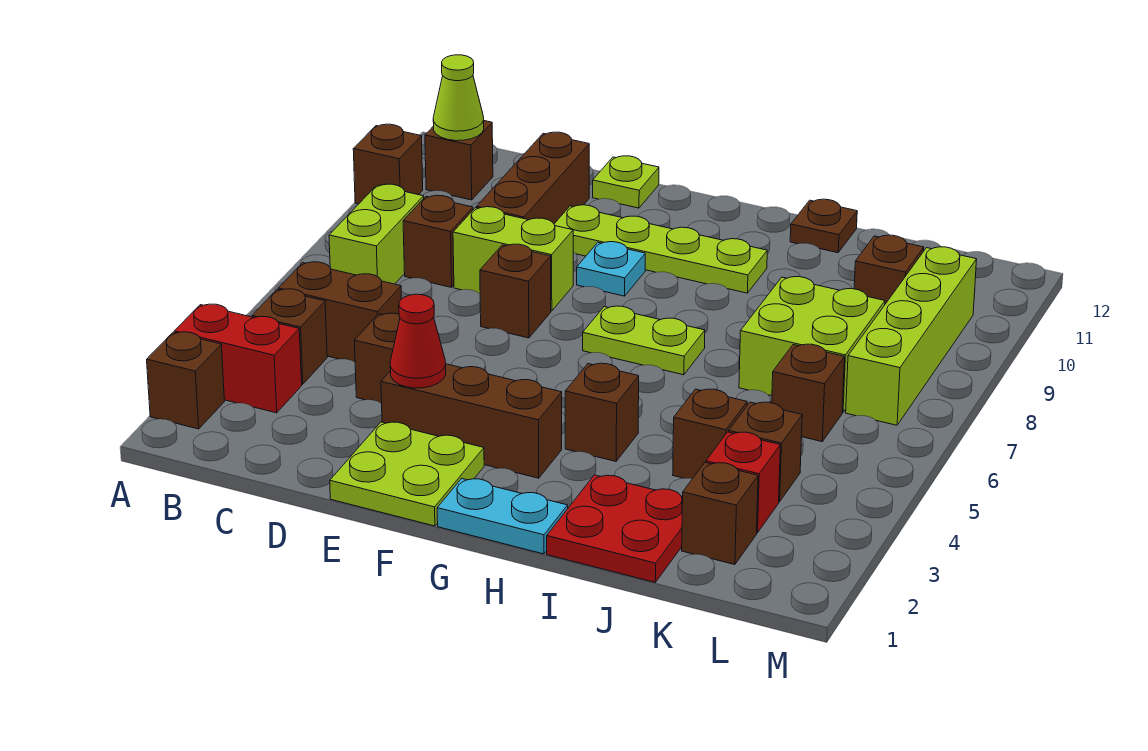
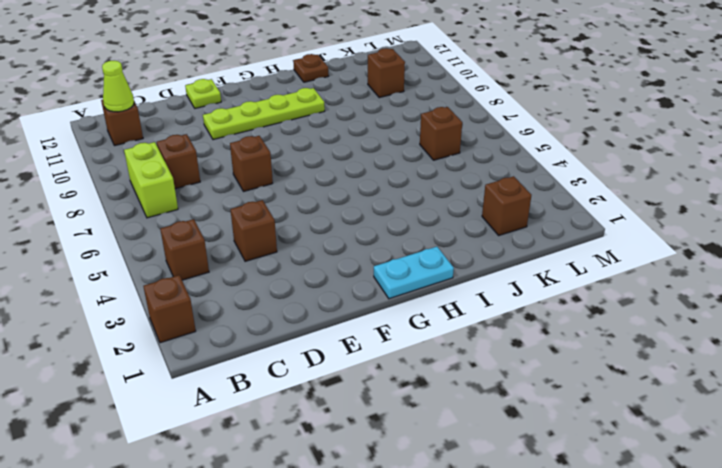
none -> red brick A3:B3 level 1
none -> brown brick A10 level 1
none -> brown brick B5:C5 level 1
none -> lime brick D8:E8 level 1

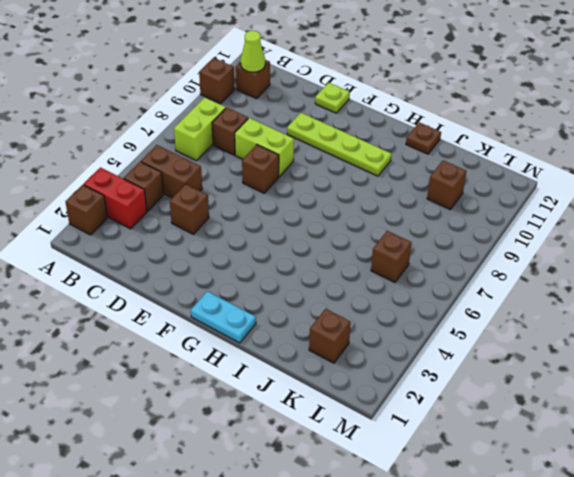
none -> brown brick D9:D11 level 1
none -> lime plate E1:F2 level 1
none -> brown brick E3:G3 level 1
none -> cyan plate F9 level 1

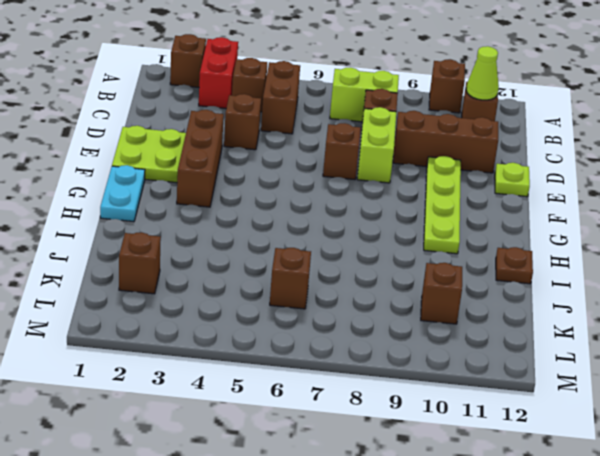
none -> cyan plate F9 level 1
none -> lime plate G7:H7 level 1
none -> brown brick H4 level 1
none -> red plate I1:J2 level 1

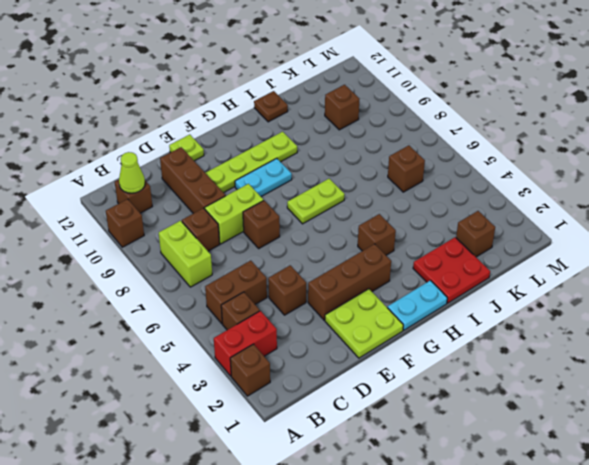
cyan plate F9:G9 level 1 -> cyan plate F9 level 1
none -> brown brick J4 level 1
none -> lime brick J7:K8 level 1
none -> red brick K3 level 1
none -> brown brick K4 level 1

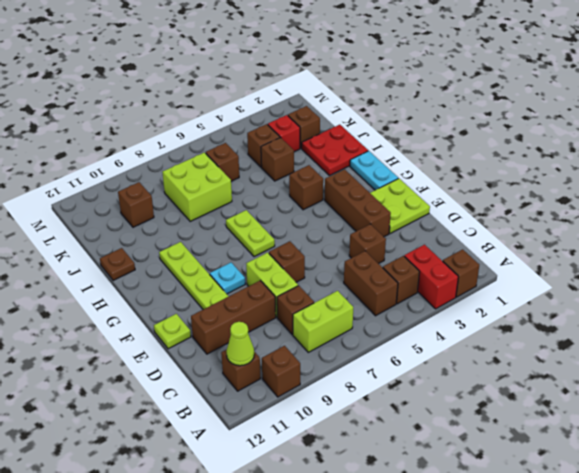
none -> lime brick L7:L10 level 1
none -> red cone E3 level 2

